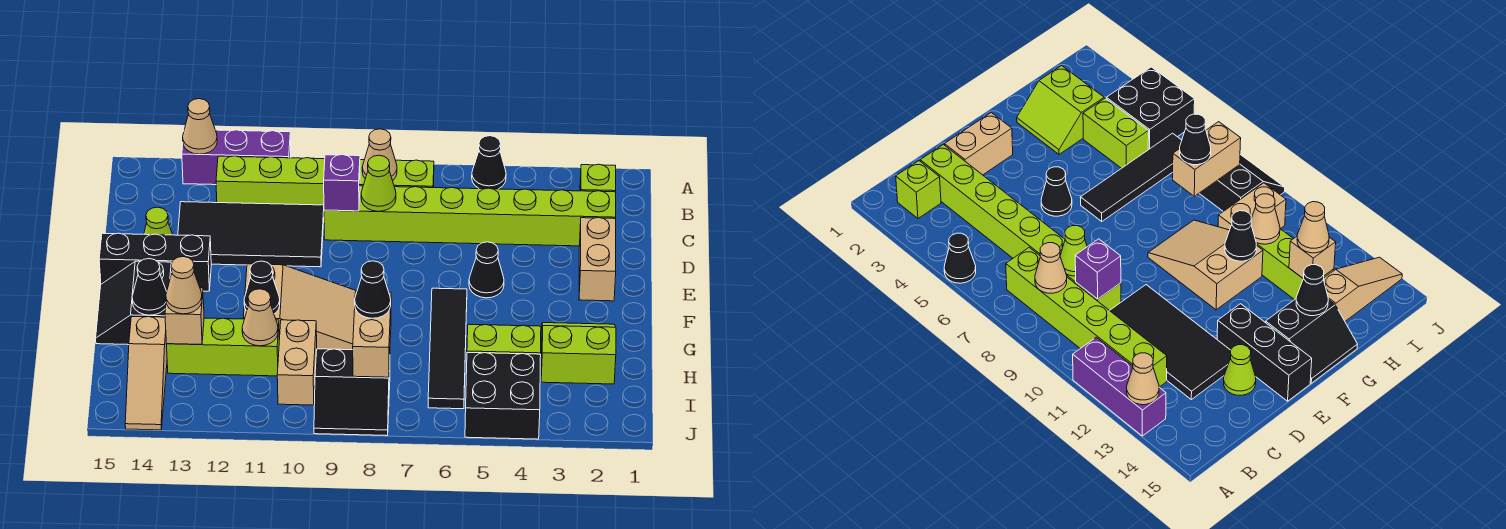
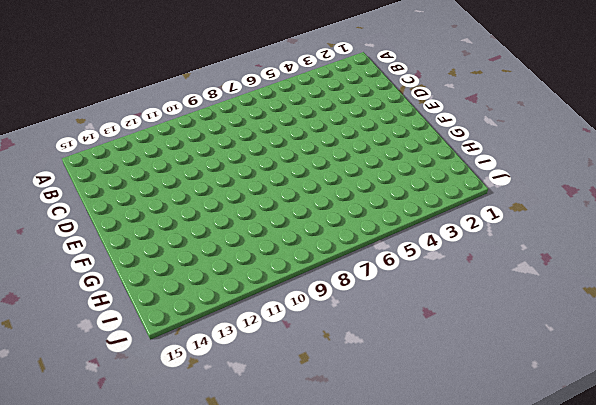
none -> black cone A5 level 1
none -> purple brick A11:A13 level 1
none -> lime brick B2 level 1
none -> lime brick B7:B12 level 1

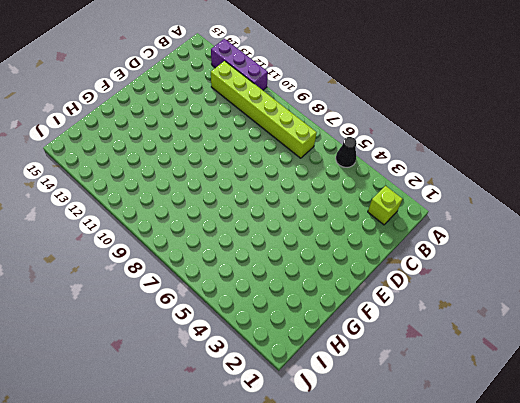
none -> lime brick C2:C9 level 1
none -> black tile C10:D13 level 1
none -> tan brick D2:E2 level 1
none -> lime cone D14 level 1

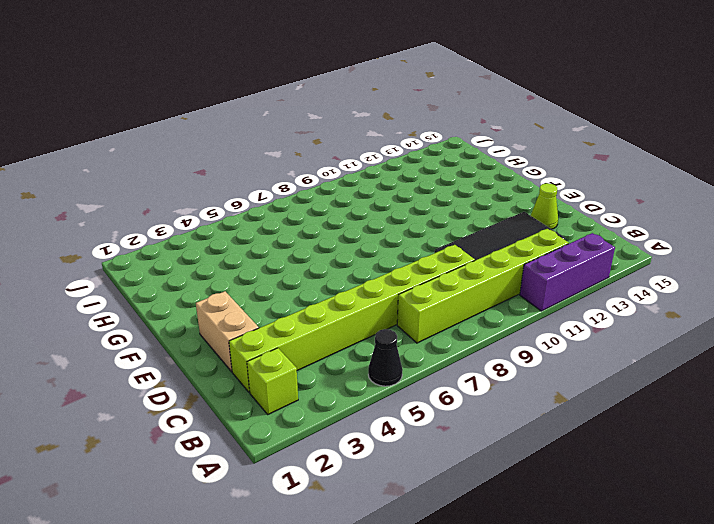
none -> black cone E5 level 1
none -> black brick E13:E15 level 1
none -> black tile F6:I6 level 1
none -> tan slope F9:G11 level 1 top 11

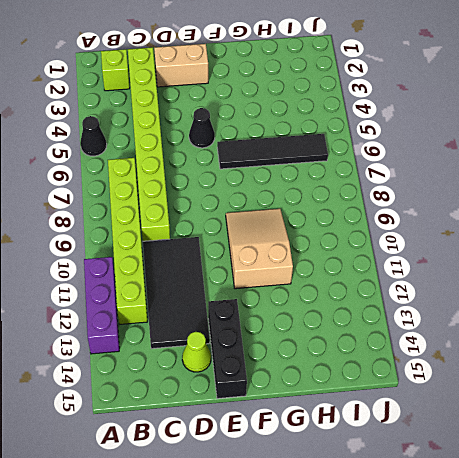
none -> black slope F14:G15 level 1 top 14
none -> lime slope G2:H3 level 1 top H
none -> lime brick H4:H5 level 1
none -> tan brick H10:I10 level 1

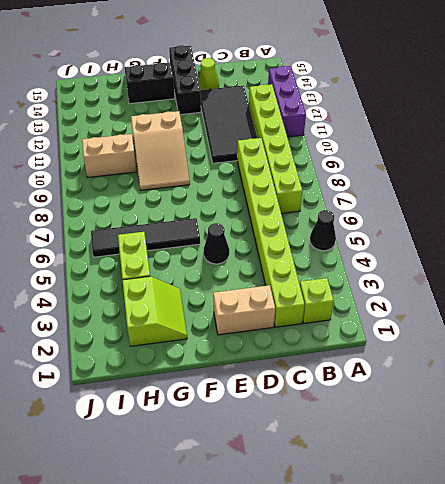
none -> lime brick H11:H13 level 1
none -> tan slope H14:J14 level 1 top H
none -> black brick I4:J5 level 1
none -> black slope I8:J9 level 1 top I

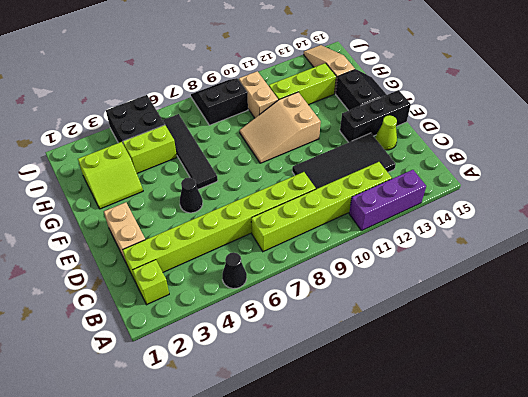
none -> tan cone A13 level 2
none -> tan cone B8 level 2
none -> lime cone C8 level 2
none -> purple brick C9 level 2

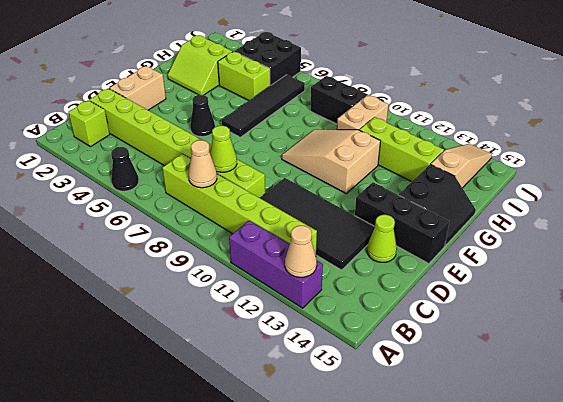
none -> purple brick C9 level 2
none -> black cone G11 level 2
none -> black cone G14 level 2
none -> tan brick H8:I8 level 2

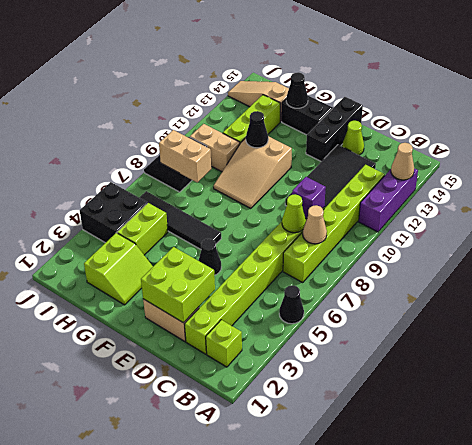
lime brick D2:E3 level 2 -> none
none -> tan cone H11 level 2
none -> tan brick H13 level 2
none -> black cone H8 level 3
none -> tan cone H13 level 3

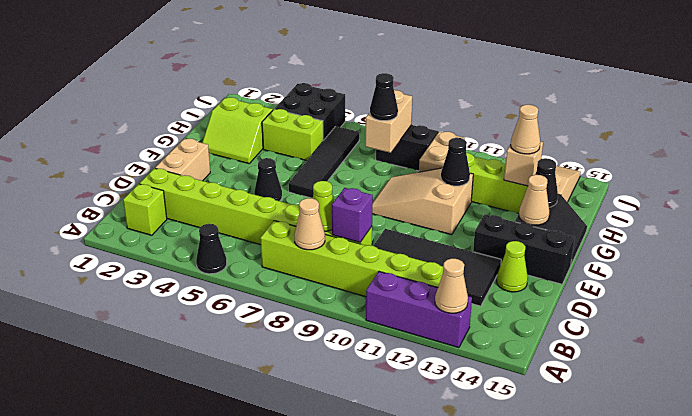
tan cone F14 level 2 -> tan cone H11 level 2

